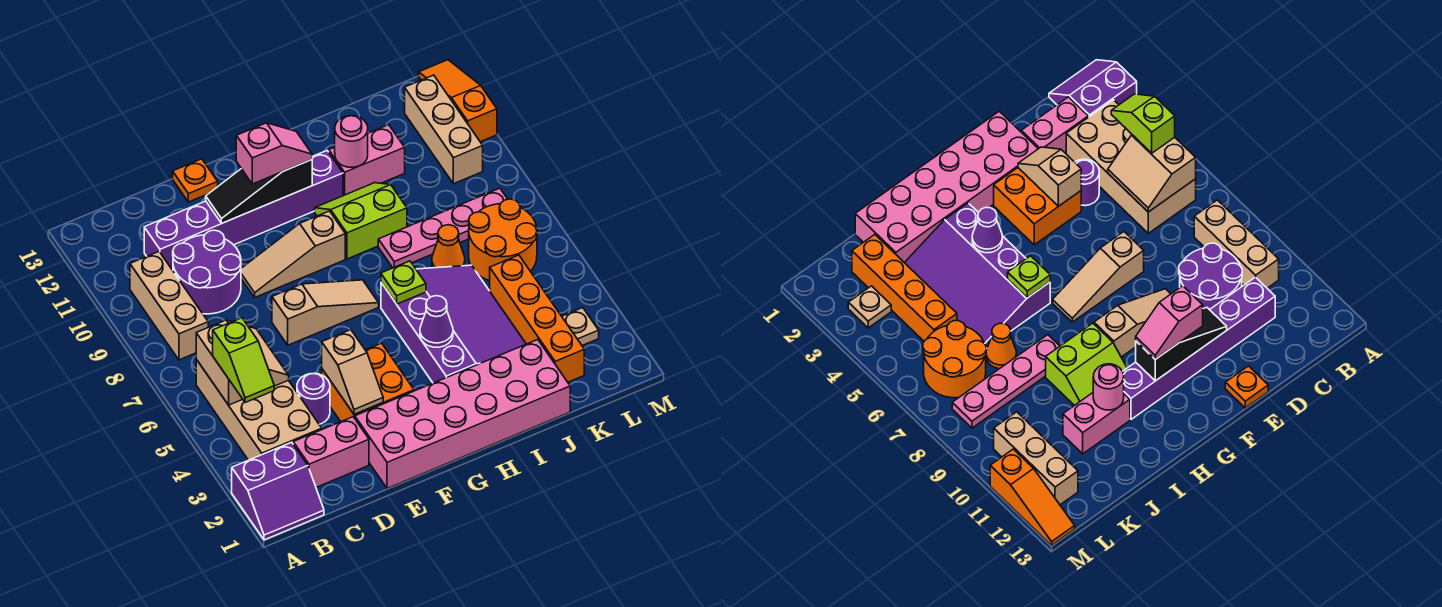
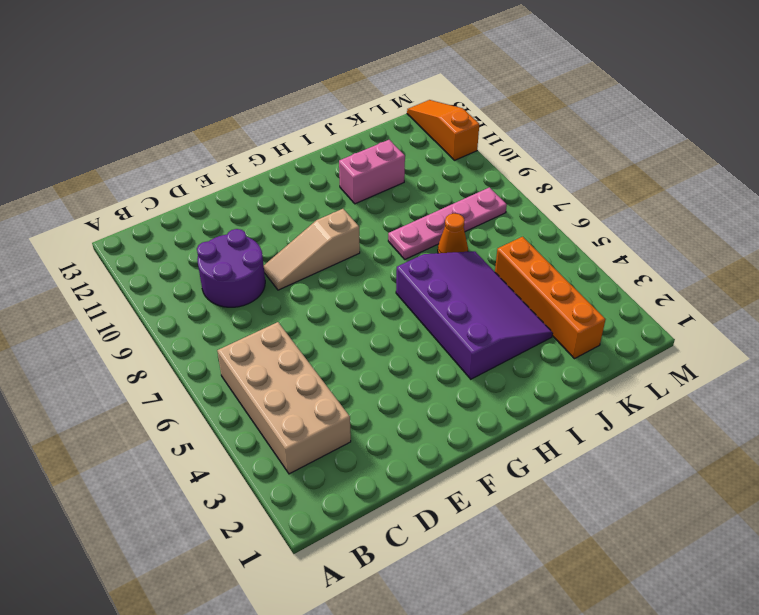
none -> purple slope A1:B2 level 1 top 2
none -> tan brick B8:B10 level 1
none -> pink brick C2:D2 level 1
none -> purple brick C11:H11 level 1

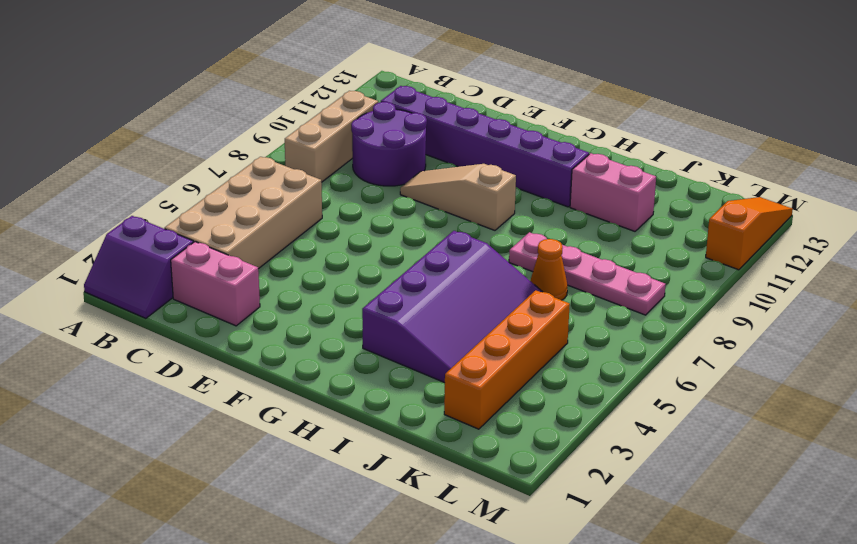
none -> purple round brick D4 level 1
none -> pink brick E1:J2 level 1
none -> orange brick E3:F4 level 1
none -> tan slope E7:G7 level 1 top E

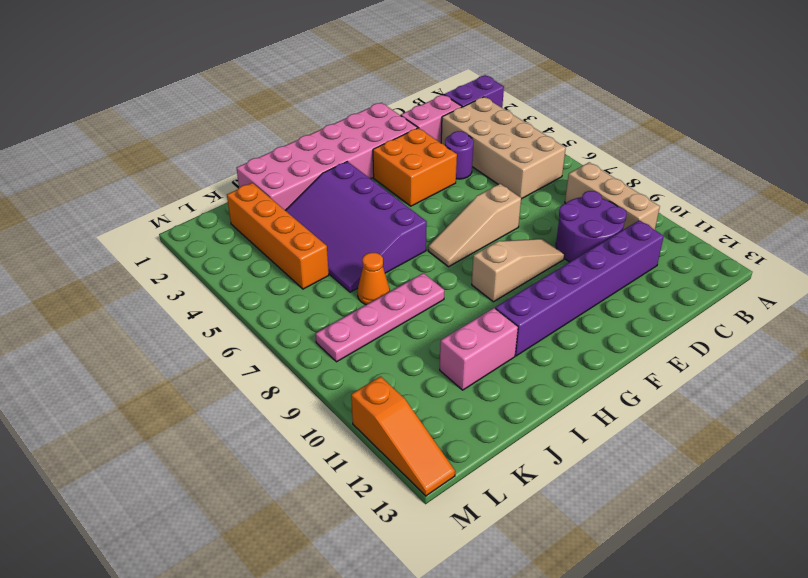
none -> orange plate E13 level 1
none -> lime slope H9:I10 level 1 top 9
none -> orange round brick K6:L7 level 1
none -> tan plate L3 level 1

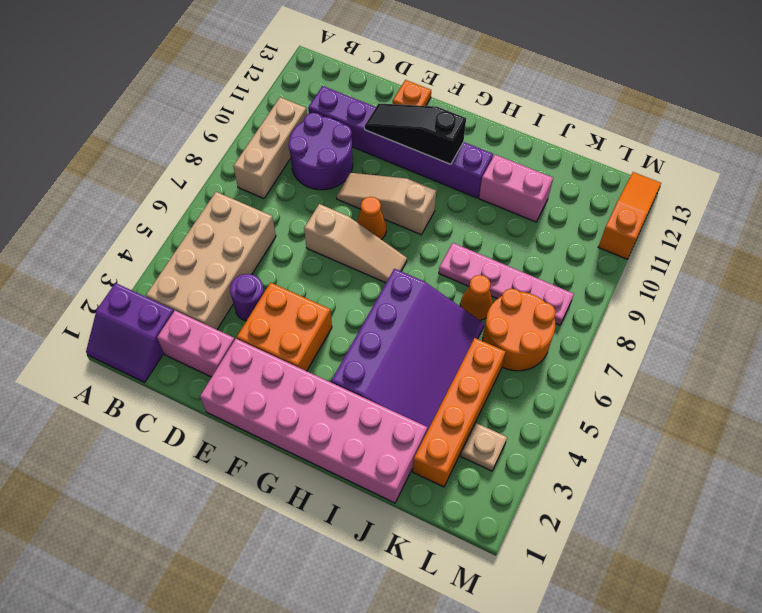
orange cone F8 level 1 -> none
none -> lime slope H9:I10 level 1 top 9
none -> tan brick L10:L12 level 1
none -> tan slope B5:C6 level 2 top B
none -> tan slope E3:E4 level 2 top 4

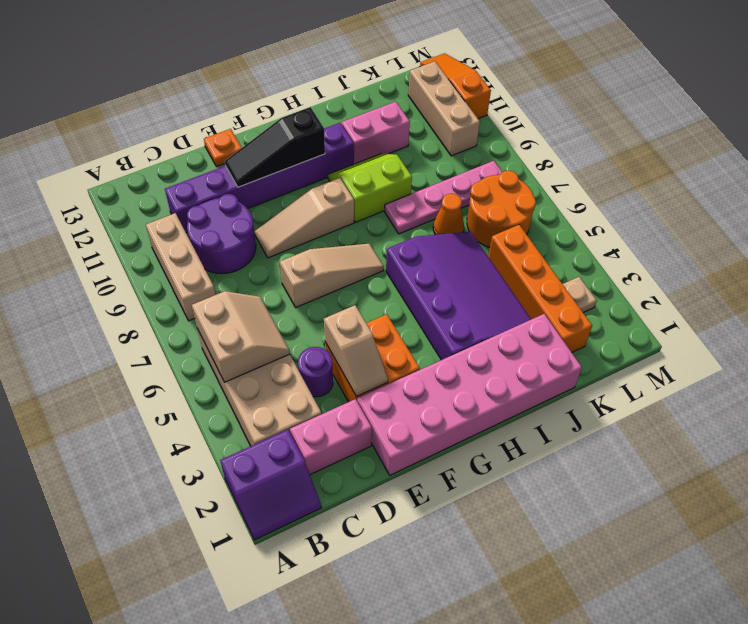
none -> purple cone H4 level 2
none -> lime plate H6 level 2
none -> pink round brick I11 level 2
none -> lime slope B4:B5 level 3 top 5

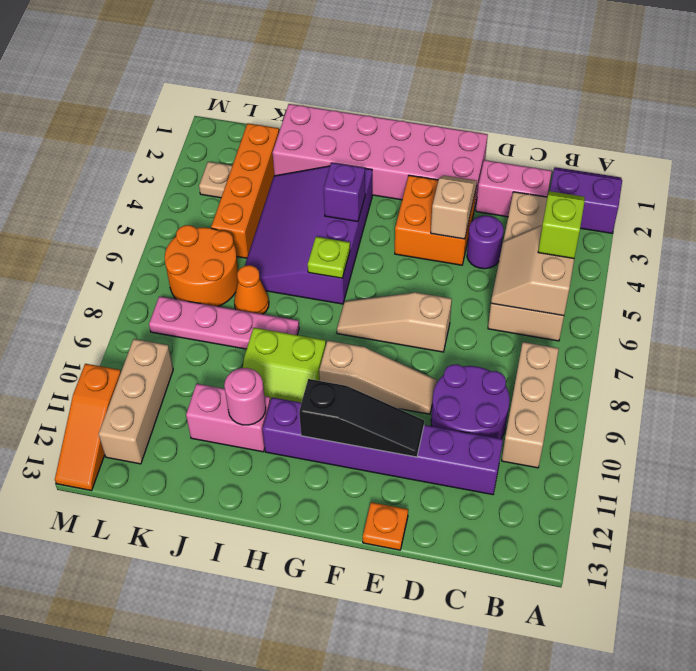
purple brick H4 level 2 -> purple cone H4 level 2
none -> pink slope F11:G11 level 3 top F

